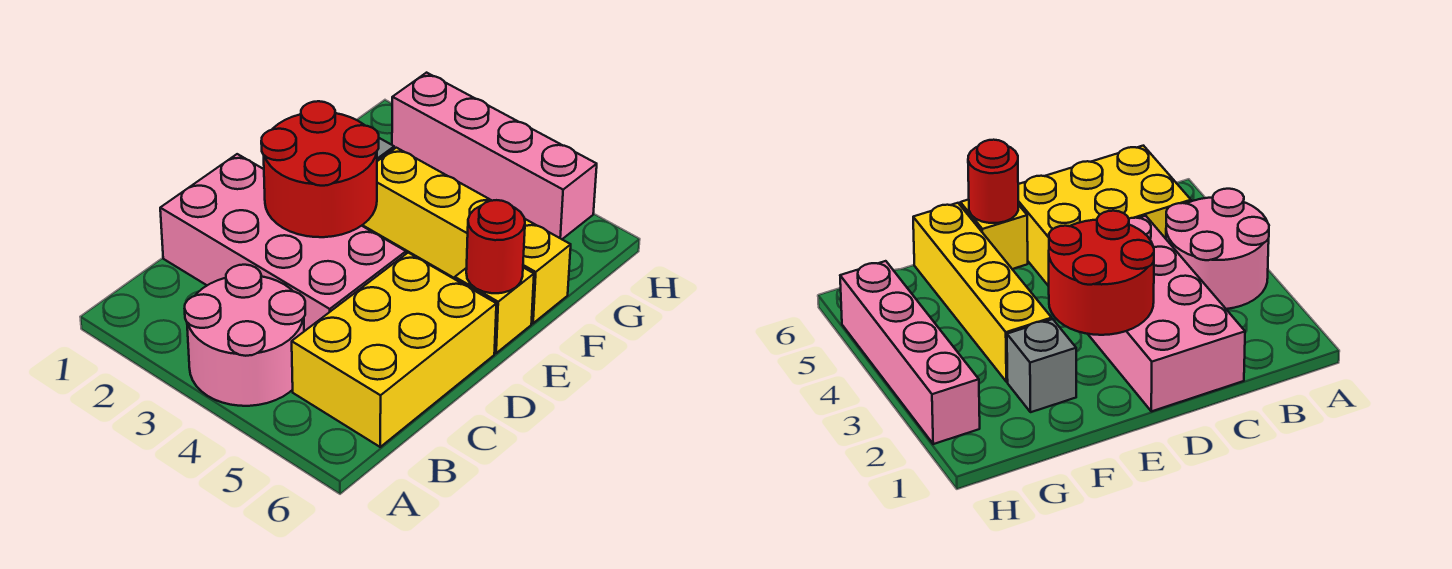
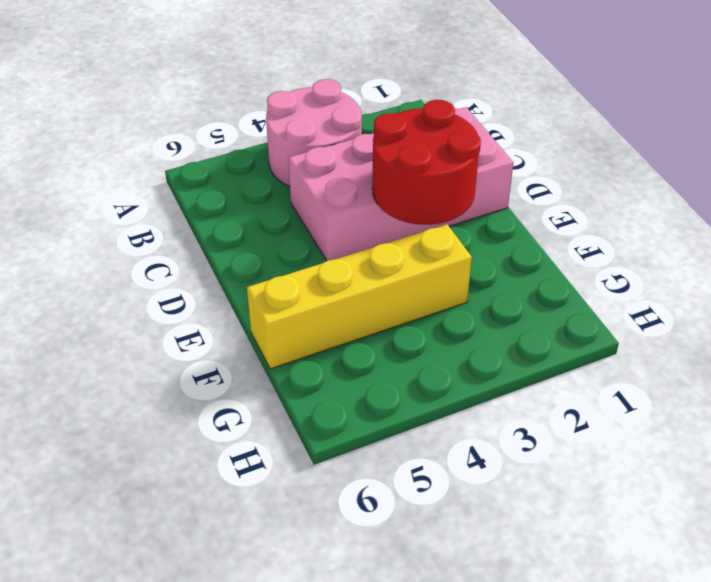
none -> yellow brick B5:D6 level 1
none -> yellow brick E6 level 1

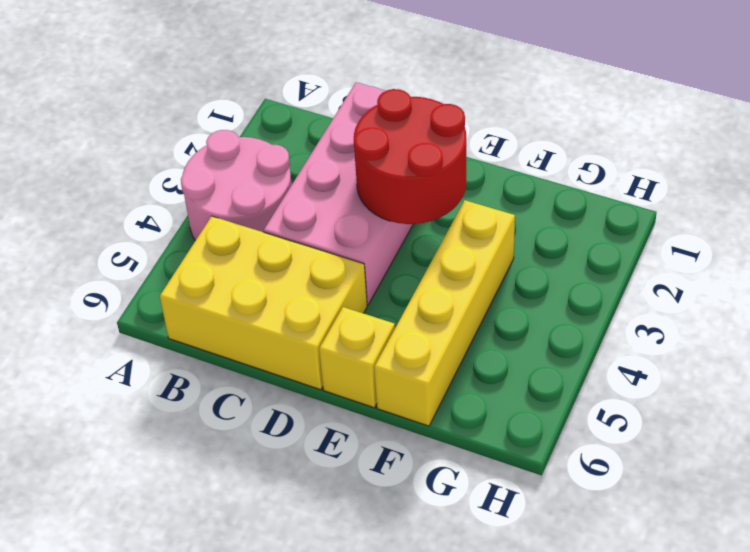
none -> grey brick F2 level 1
none -> pink brick H2:H5 level 1

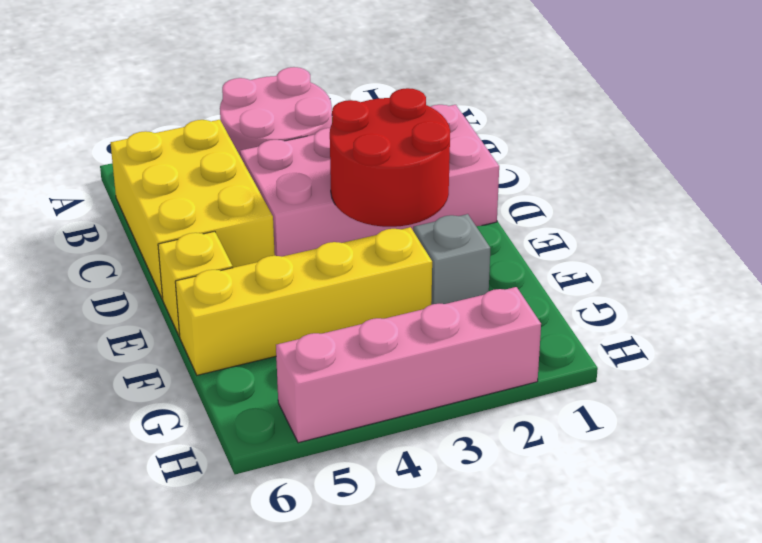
none -> red round brick E6 level 2

